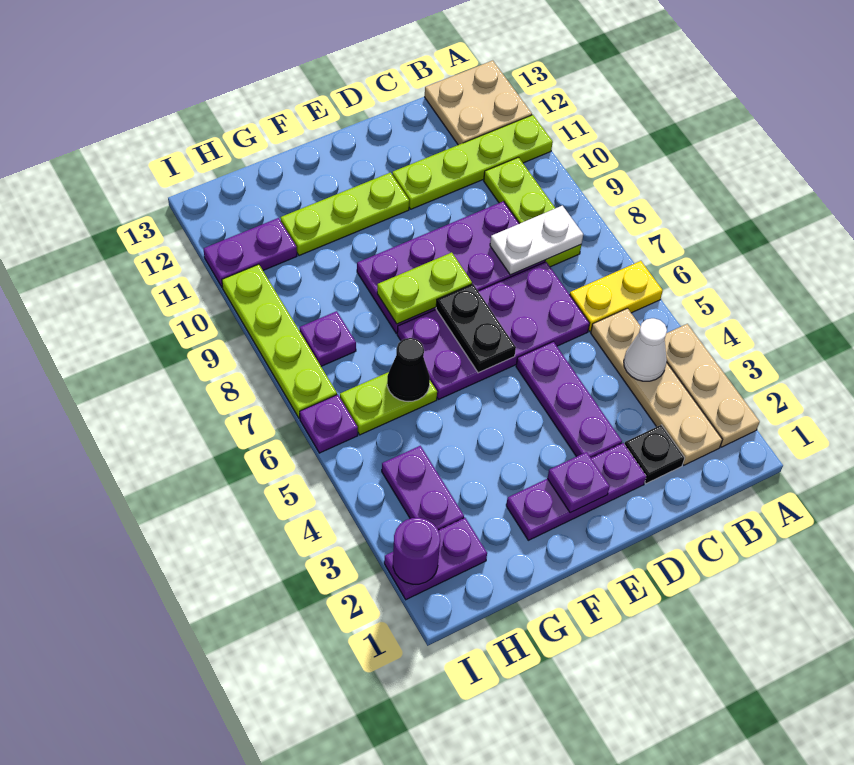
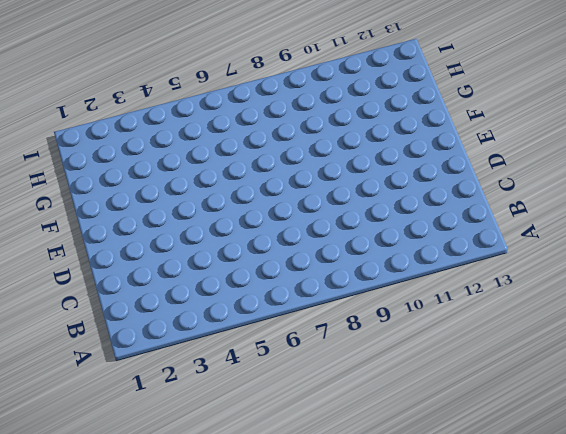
none -> tan plate A2:A4 level 1
none -> yellow plate A6:B6 level 1
none -> lime plate A11:D11 level 1

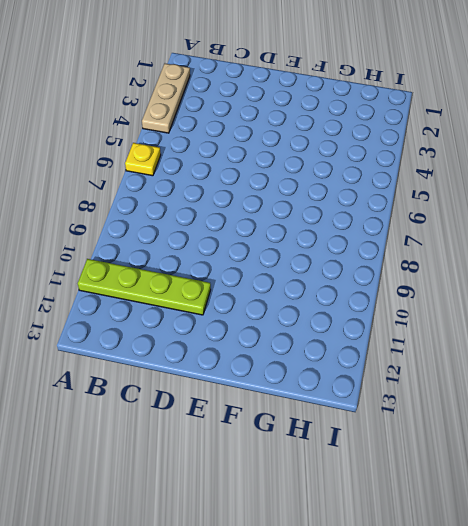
yellow plate A6 level 1 -> yellow plate A6:B6 level 1
none -> tan plate A12:B13 level 1
none -> tan plate B2:B5 level 1
none -> lime plate B8:B10 level 1

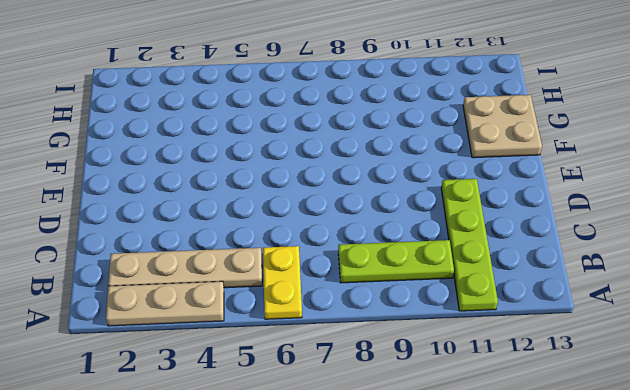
tan plate F12:G13 level 1 -> tan plate A12:B13 level 1
none -> black plate C2 level 1
none -> purple plate C6:F7 level 1
none -> purple plate C8:F9 level 1

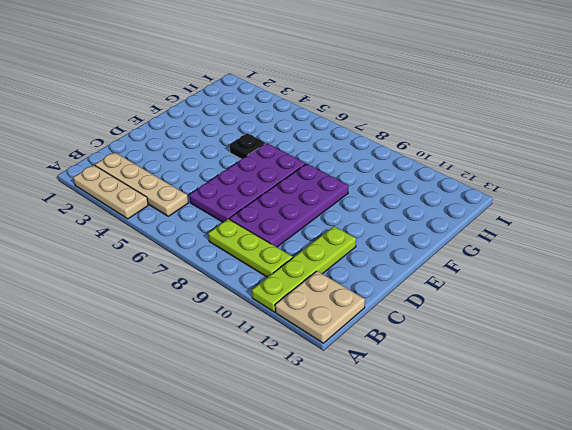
black plate F5 level 1 -> black plate C2 level 1
none -> yellow plate A6:B6 level 1
none -> purple plate D2:F2 level 1
none -> purple plate D3:D5 level 1

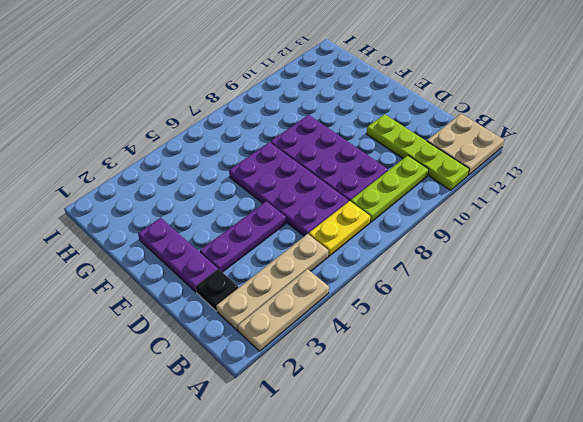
yellow plate B6:B7 level 1 -> yellow plate A6:B6 level 1
none -> lime plate E11:G11 level 1
none -> lime plate G6:H6 level 1
none -> purple plate H2:I2 level 1

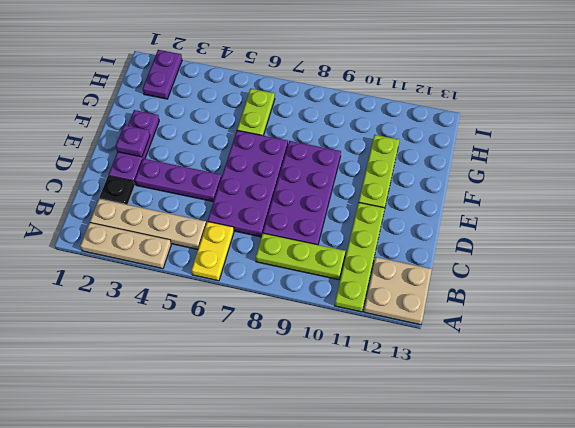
none -> purple plate H3:H4 level 1
none -> purple plate H8 level 1
none -> purple plate H11:I11 level 1

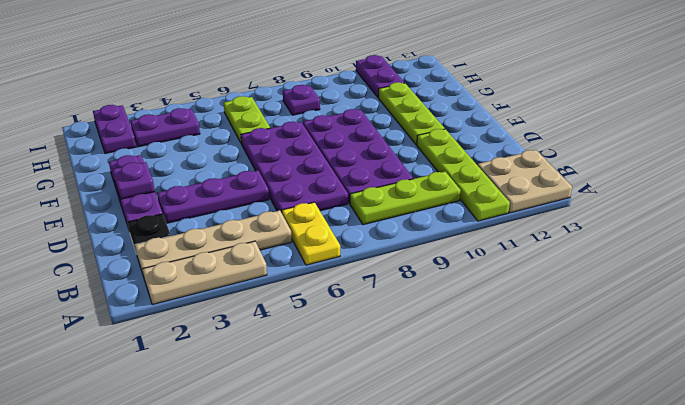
none -> purple plate I6 level 1
none -> lime plate I7:I10 level 1
none -> white cone B4 level 2

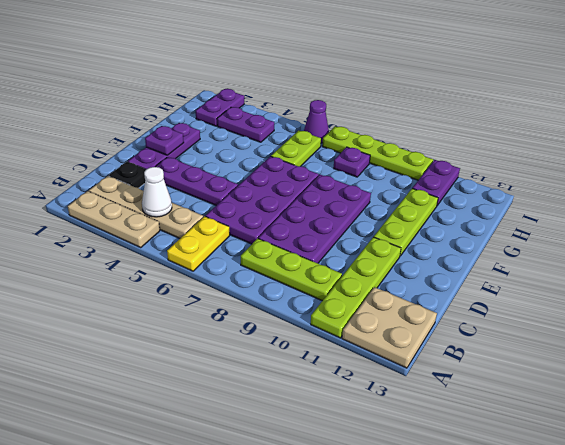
purple cone I6 level 1 -> purple plate I6 level 1
none -> white plate B8:C8 level 2
none -> black plate E6:E7 level 2
none -> lime plate E8:F8 level 2

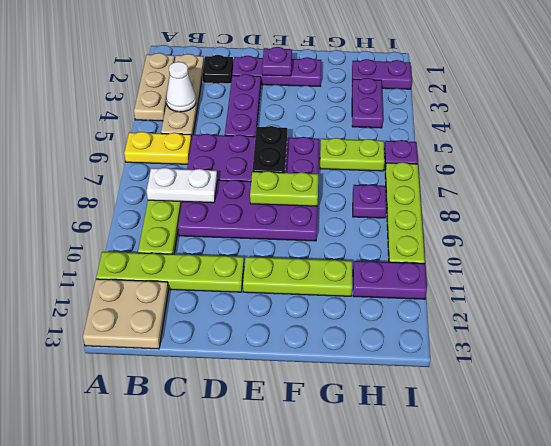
none -> black cone G6 level 2
none -> purple round brick I2 level 2

